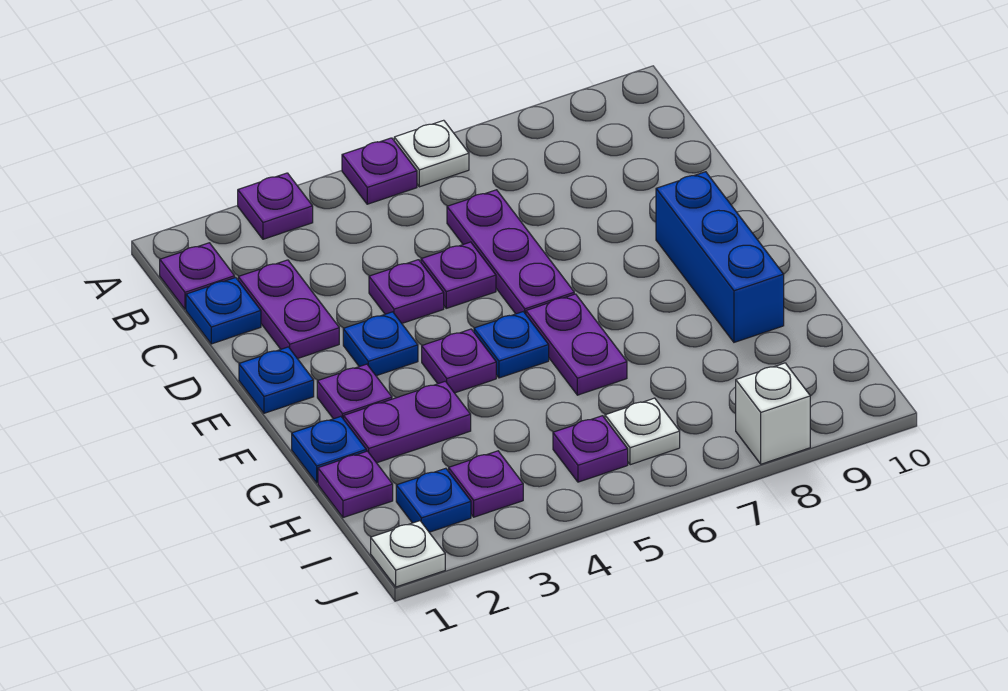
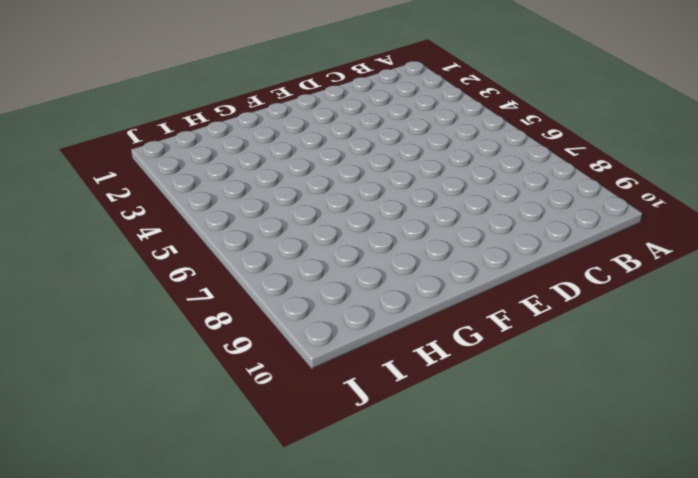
none -> purple plate A3 level 1
none -> purple plate A5 level 1
none -> white plate A6 level 1

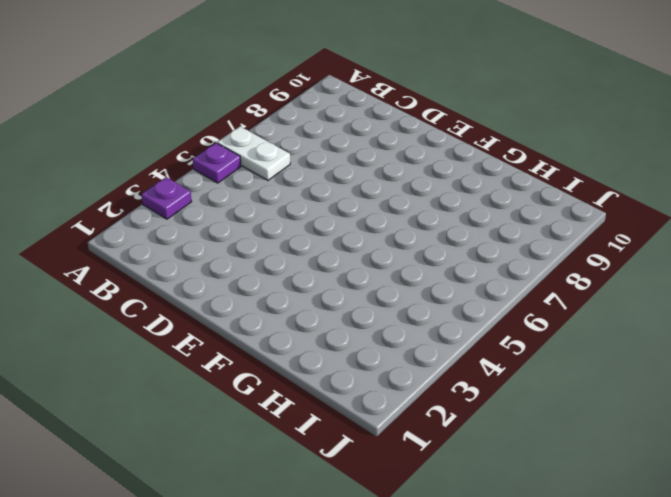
white plate A6:B6 level 1 -> white plate A6 level 1
none -> purple plate B1 level 1
none -> blue plate C1 level 1
none -> purple plate C2:D2 level 1

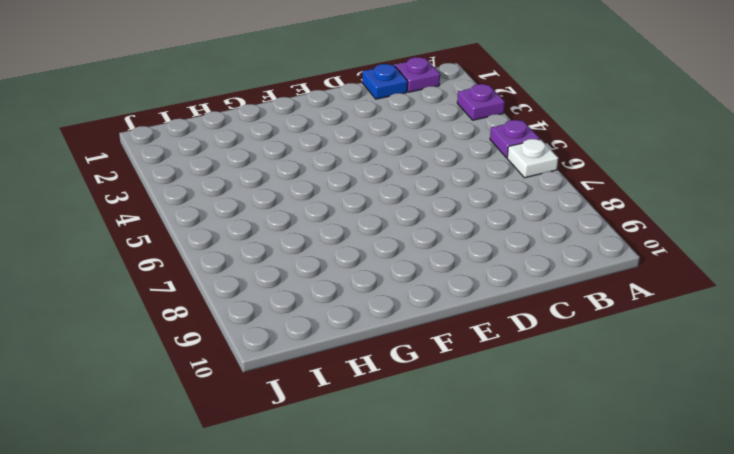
none -> purple plate C2:D2 level 1
none -> purple plate C6:E6 level 1
none -> purple plate D4 level 1

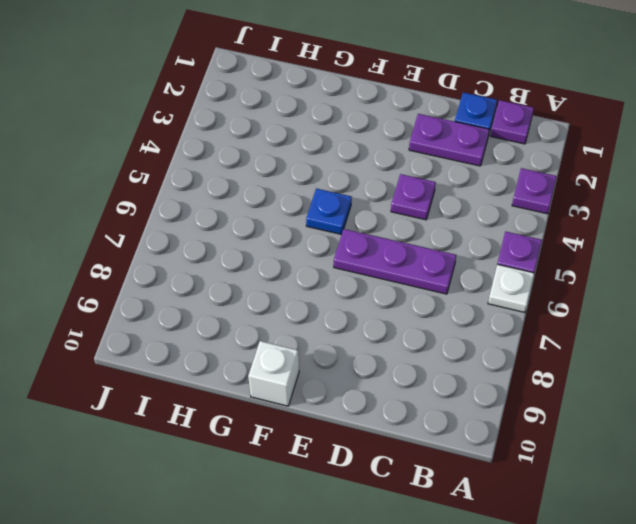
white brick F10 level 1 -> white brick J8 level 1
none -> purple plate D5 level 1
none -> blue plate E1 level 1
none -> blue plate E3 level 1

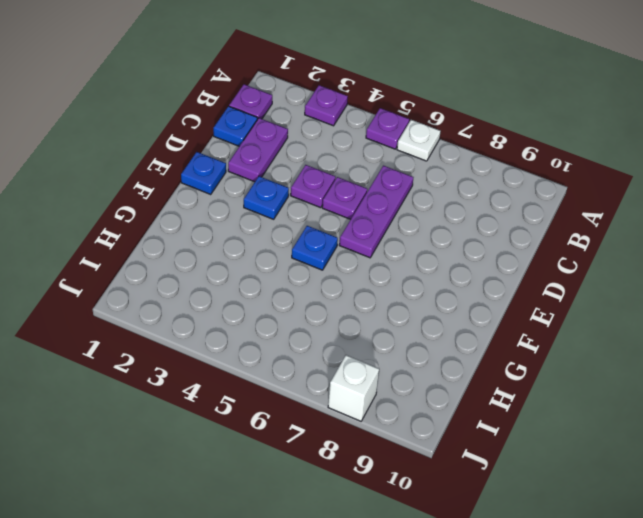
none -> blue brick E9:G9 level 1
none -> purple plate F2 level 1
none -> purple plate F4 level 1

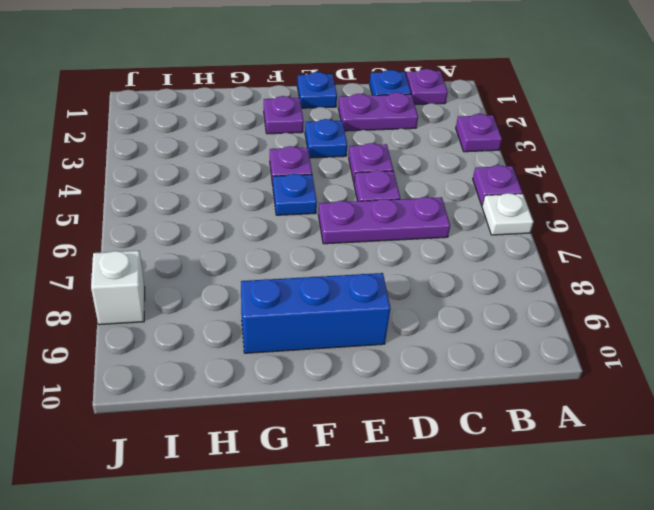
none -> purple plate F6:G6 level 1
none -> blue plate G1 level 1
none -> purple plate G2:G3 level 1

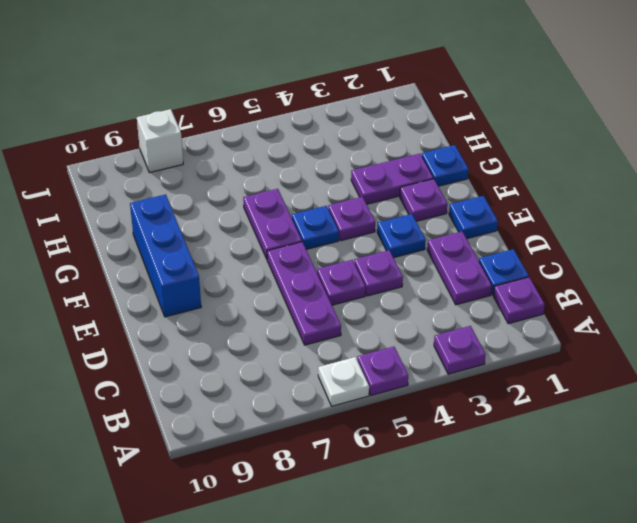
none -> purple plate H1 level 1
none -> blue plate I2 level 1
none -> purple plate I3 level 1

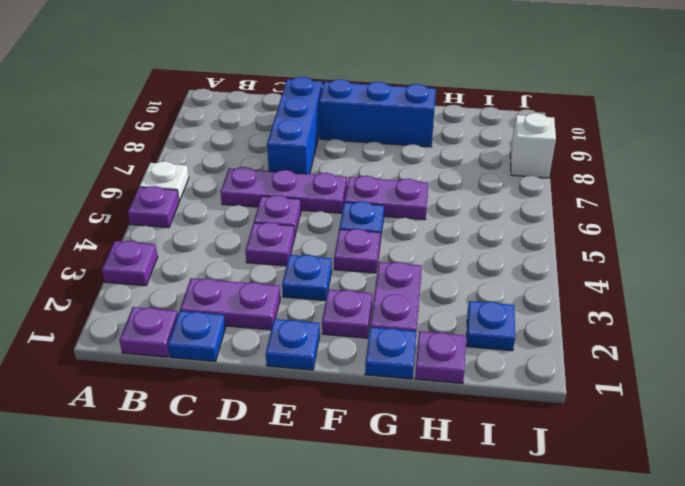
blue brick D7:D9 level 1 -> none
none -> purple plate I3 level 1
none -> purple plate I5 level 1
none -> white plate I6 level 1

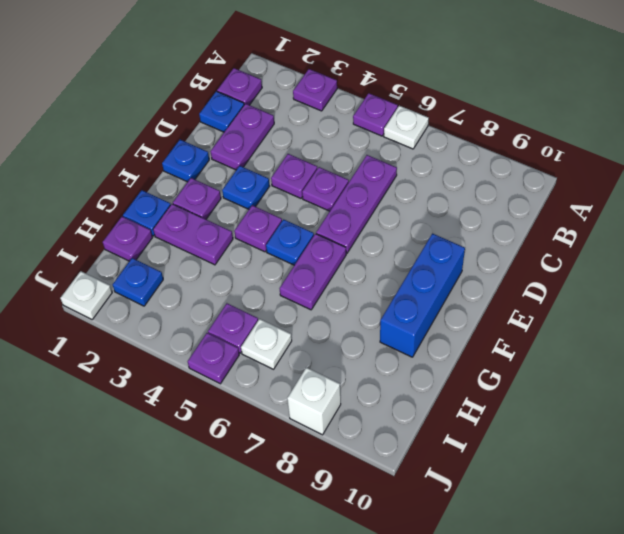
purple plate J5 level 1 -> purple plate I3 level 1

